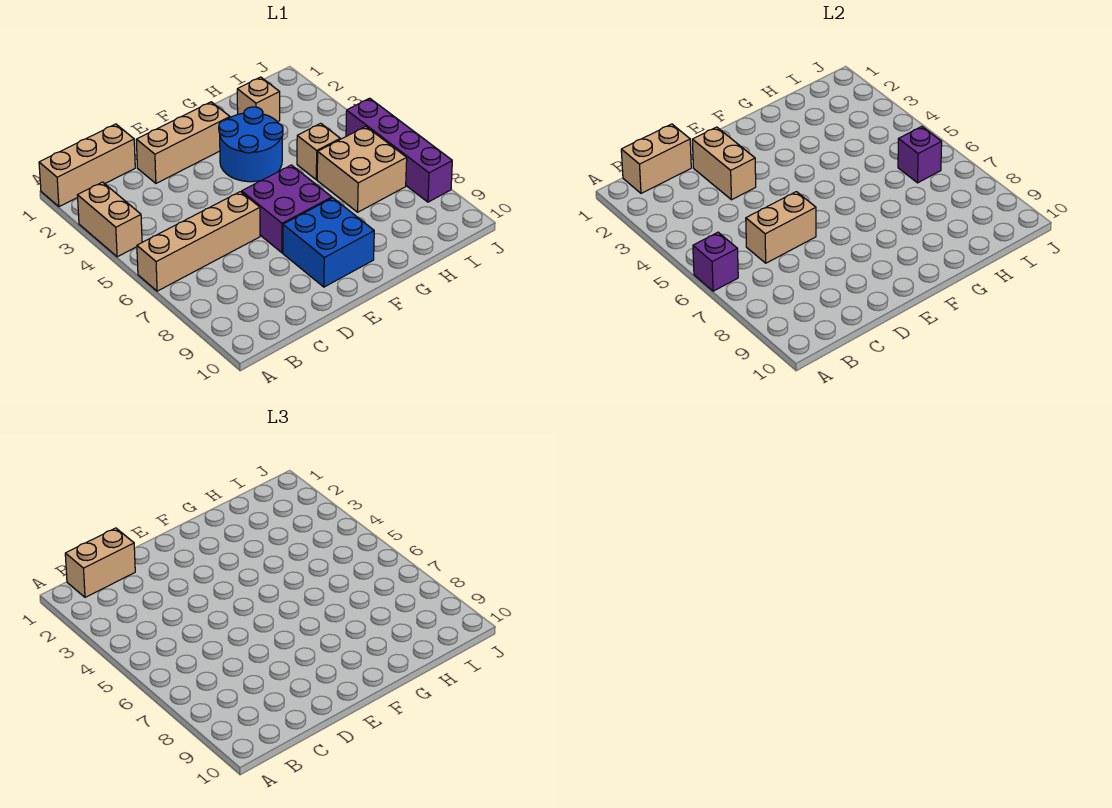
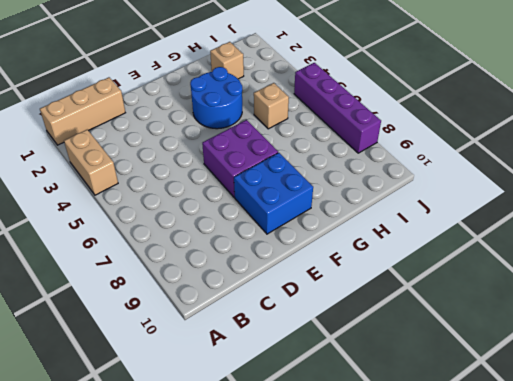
none -> tan brick A6:D6 level 1
none -> tan brick D2:F2 level 1
none -> tan brick H6:I7 level 1

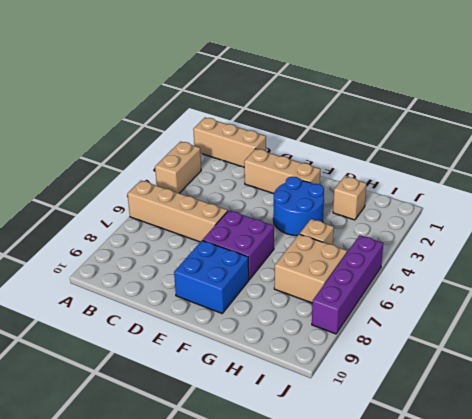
none -> purple brick A6 level 2
none -> tan brick B1:C1 level 2
none -> tan brick C6:D6 level 2

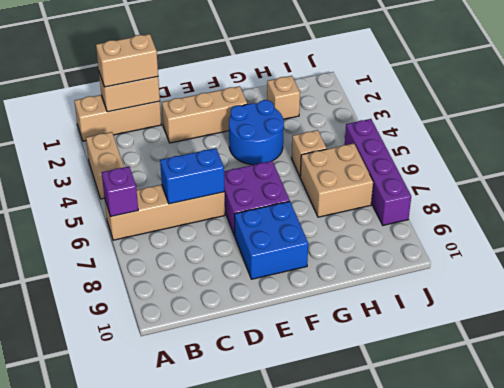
blue brick C6:D6 level 2 -> tan brick C6:D6 level 2
none -> tan brick D2:D3 level 2
none -> purple brick I6 level 2

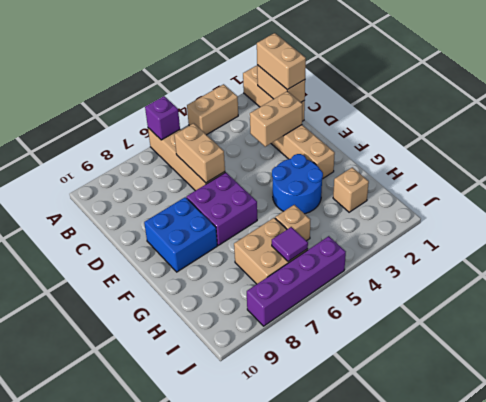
purple tile I6 level 2 -> purple brick I6 level 2

